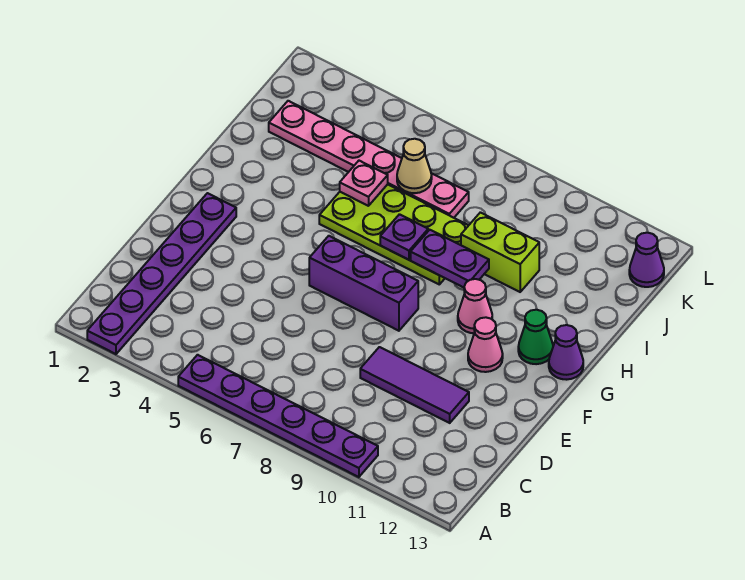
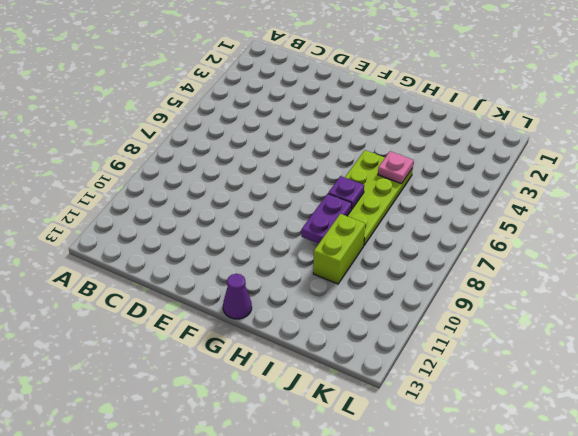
none -> purple plate A2:F2 level 1
none -> purple plate A5:A10 level 1
none -> purple tile D9:D11 level 1

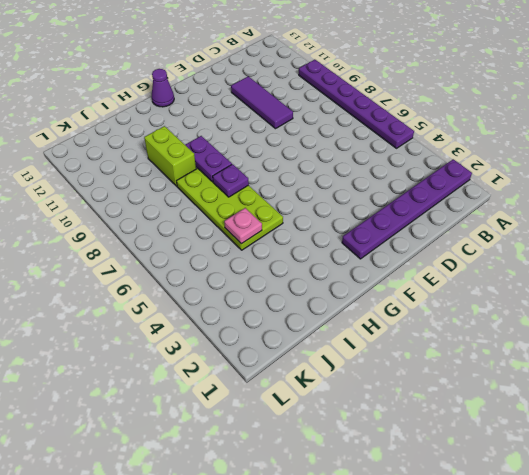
none -> purple brick F6:F8 level 1
none -> pink cone F11 level 1
none -> pink cone G10 level 1

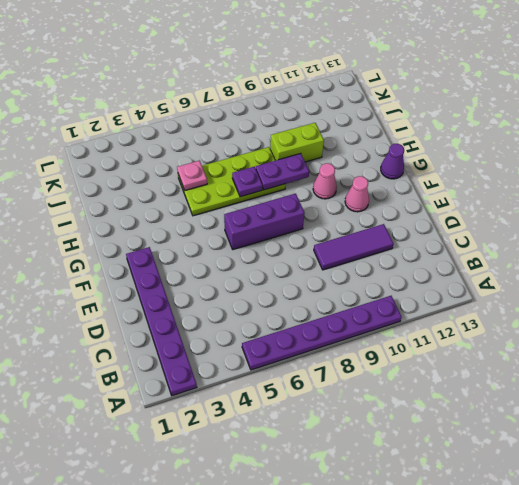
none -> green cone G12 level 1
none -> pink plate J2:J7 level 1
none -> purple cone K13 level 1

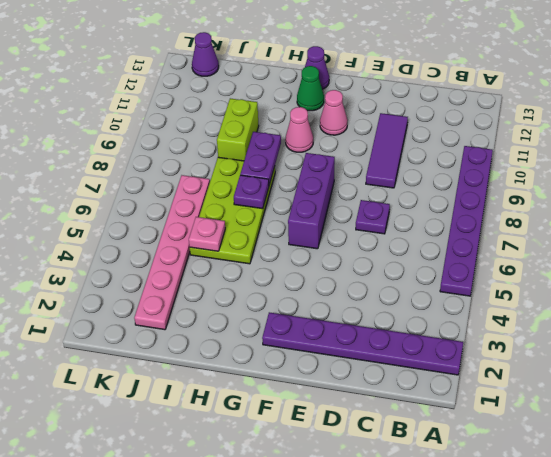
purple plate D7 level 1 -> none
none -> tan cone J6 level 2

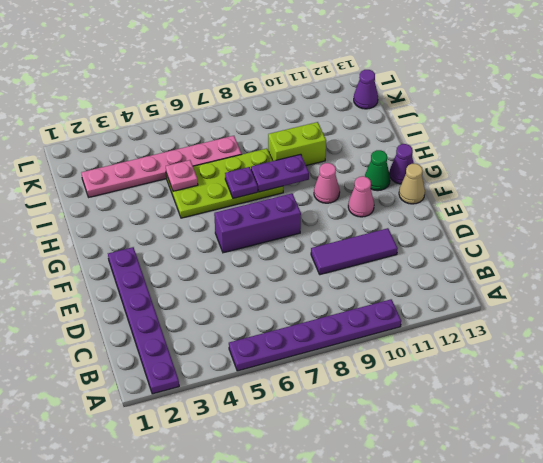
tan cone F13 level 1 -> tan cone J6 level 2

